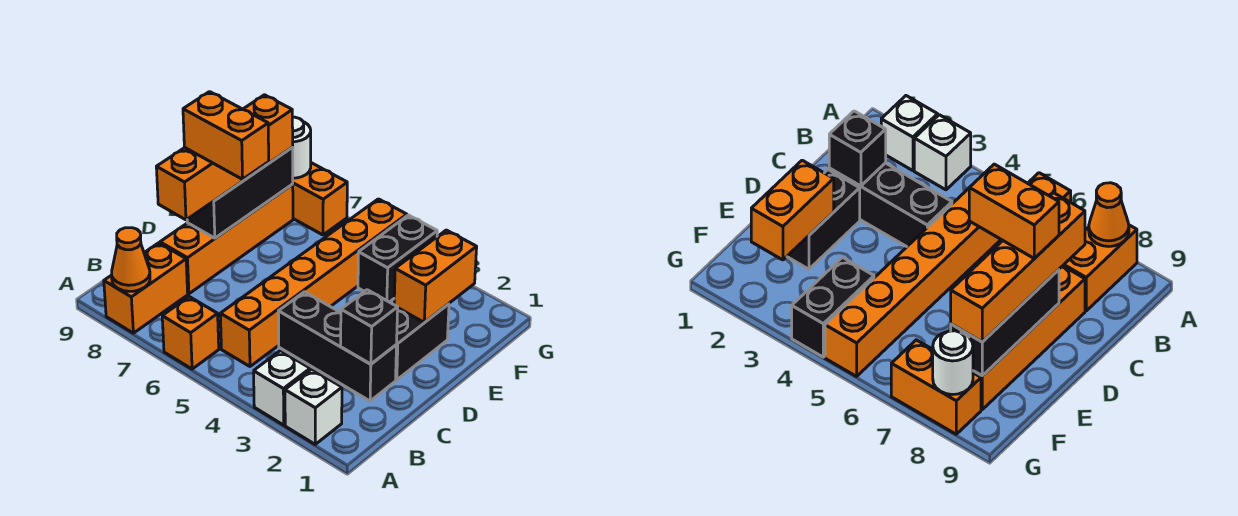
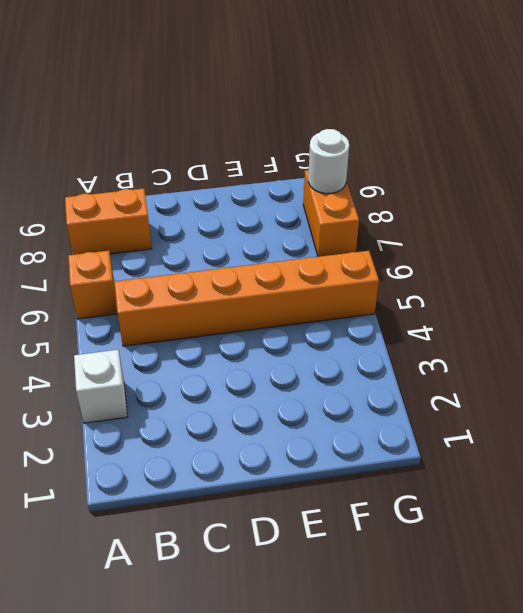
none -> white brick A2 level 1
none -> black brick C2:C4 level 1
none -> orange brick C8:F8 level 1

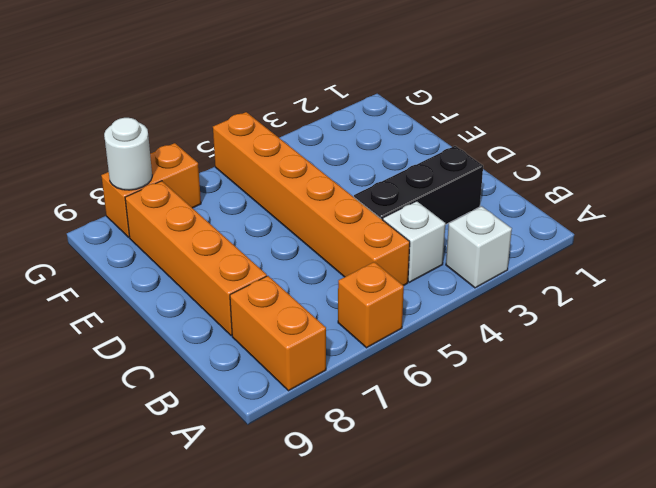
white brick B4 level 1 -> white brick A2 level 1
none -> black brick D2:E2 level 1
none -> black brick F4:G4 level 1
none -> orange cone A8 level 2

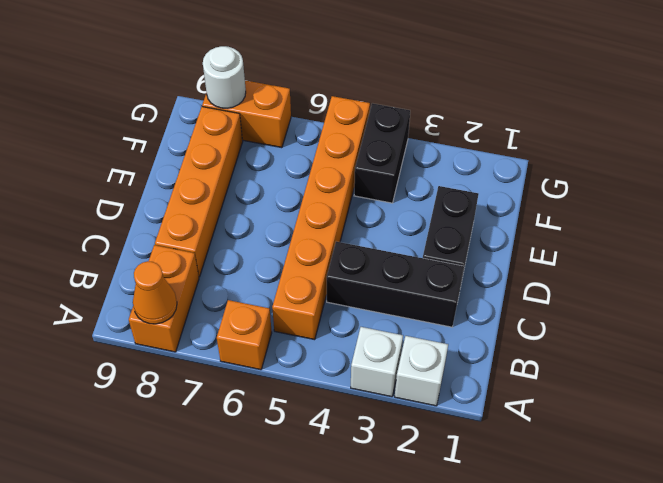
none -> black brick C2 level 2
none -> black brick D8:F8 level 2
none -> orange brick E2:F2 level 2

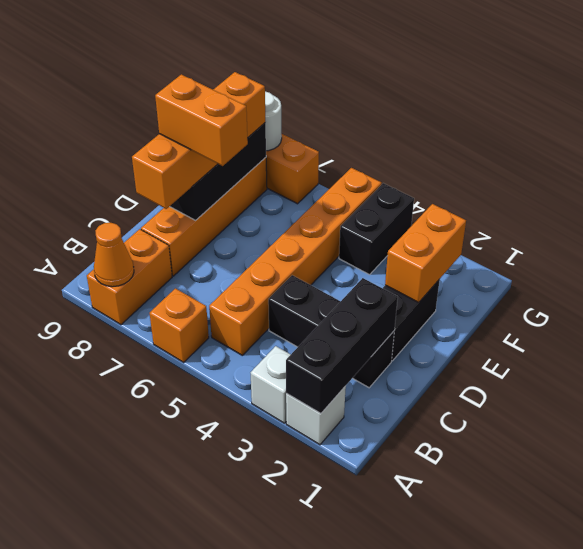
black brick A2:C2 level 2 -> black brick C2 level 2

